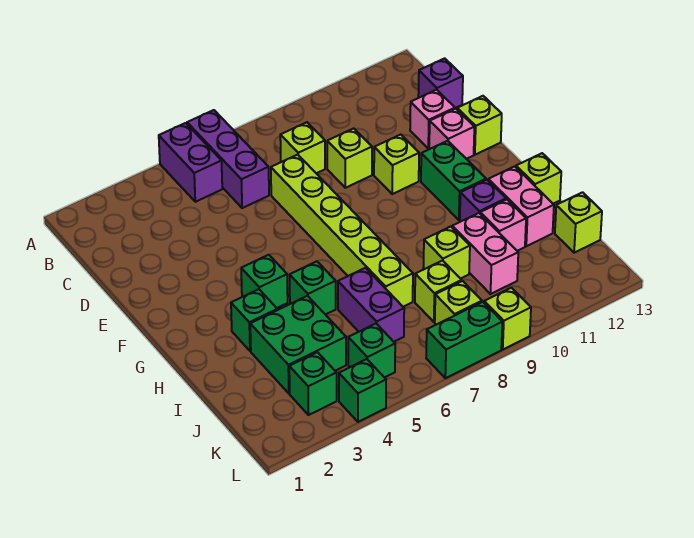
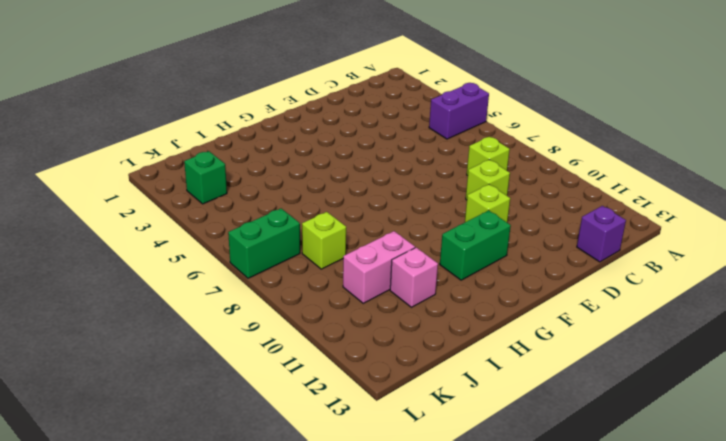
green brick K7:L7 level 1 -> green brick L7:L8 level 1
none -> purple brick A6:C6 level 1
none -> lime brick D7:I7 level 1
none -> pink brick D12 level 1
none -> pink brick E12 level 1

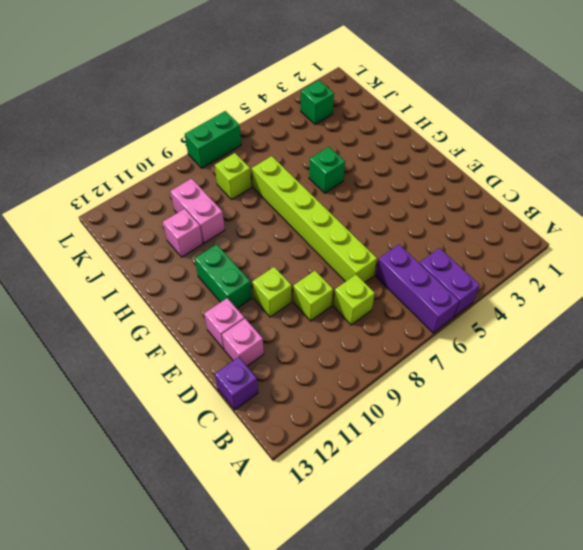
none -> lime brick E13 level 1
none -> green brick G4 level 1
none -> green brick H3 level 1
none -> purple brick H11 level 1

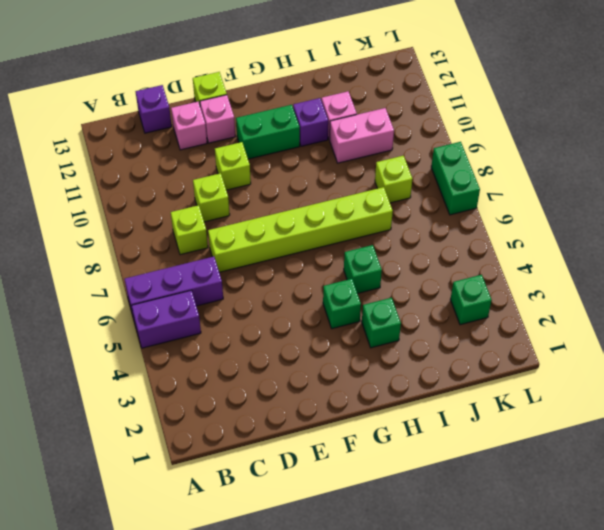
none -> pink brick H12:I12 level 1
none -> lime brick H13 level 1
none -> green brick I3:J4 level 1
none -> purple brick I6:J6 level 1

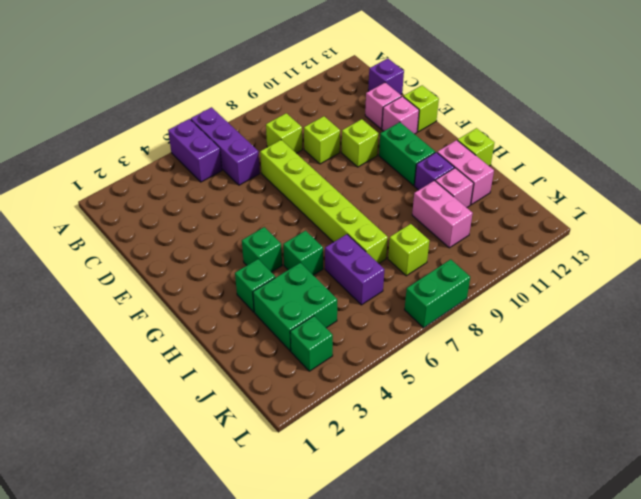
none -> lime brick I9 level 1
none -> lime brick J13 level 1
none -> green brick K5 level 1
none -> lime brick K8 level 1

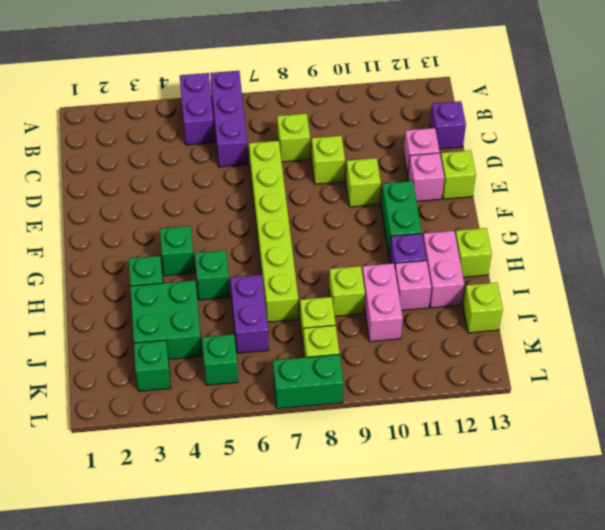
none -> green brick L4 level 1
none -> lime brick L9 level 1

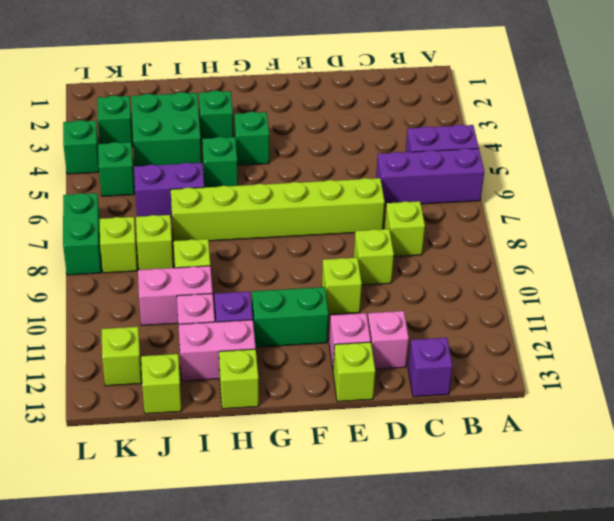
lime brick K12 level 1 -> lime brick L9 level 1

